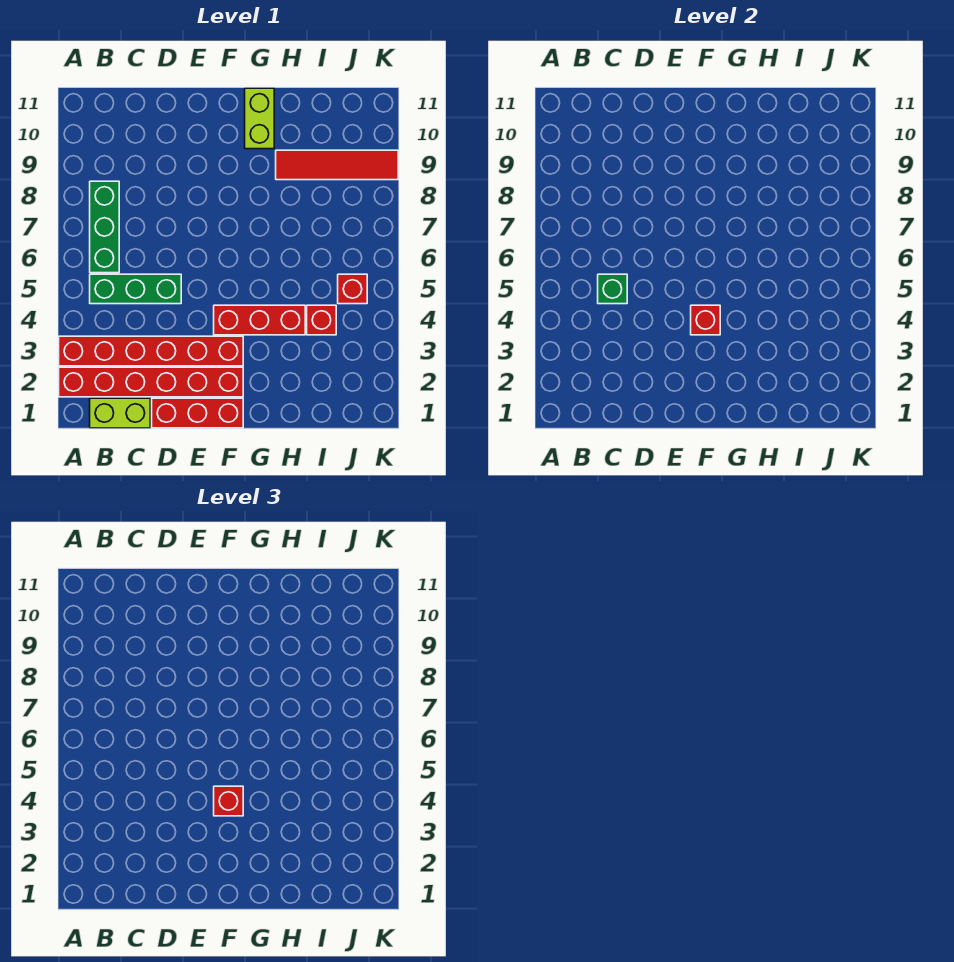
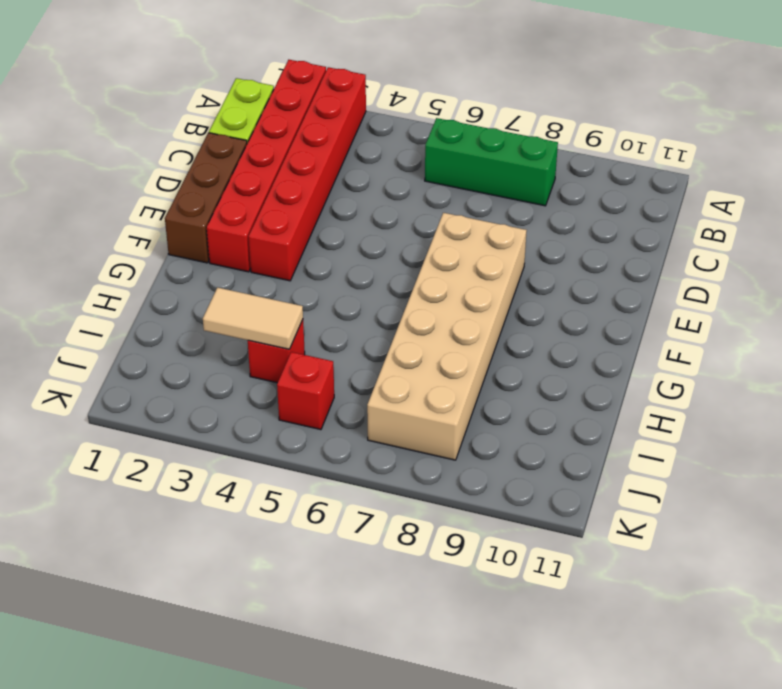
brown brick D1:F1 level 1 -> red brick D1:F1 level 1
tan brick E7:J8 level 1 -> none
tan tile I3:I4 level 2 -> none
none -> green brick B5:D5 level 1
none -> red brick F4:H4 level 1
none -> lime brick G10:G11 level 1

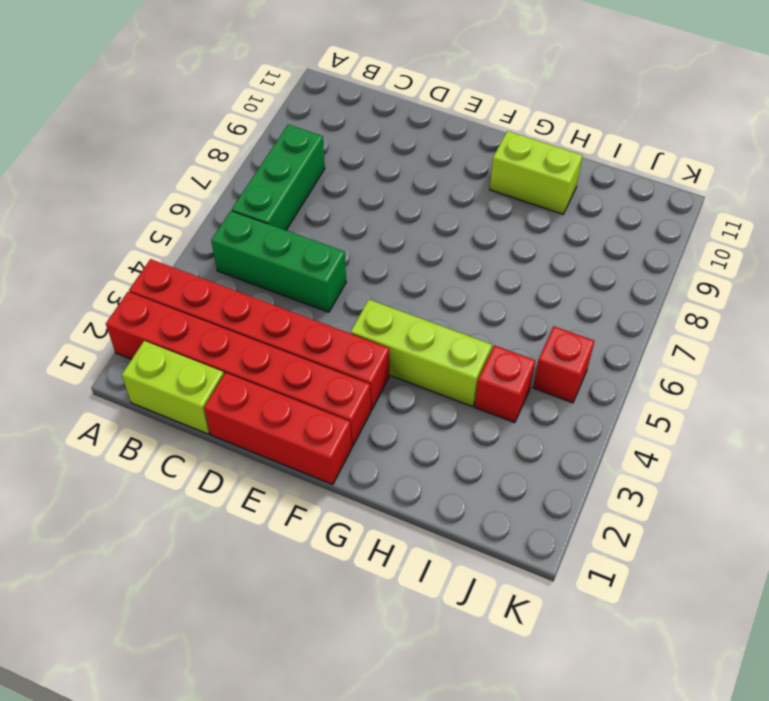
lime brick F4:H4 level 1 -> red brick F4:H4 level 1
lime brick G10:H10 level 1 -> lime brick G10:G11 level 1
none -> red tile H9:K9 level 1
none -> green brick C5 level 2
none -> red brick F4 level 2

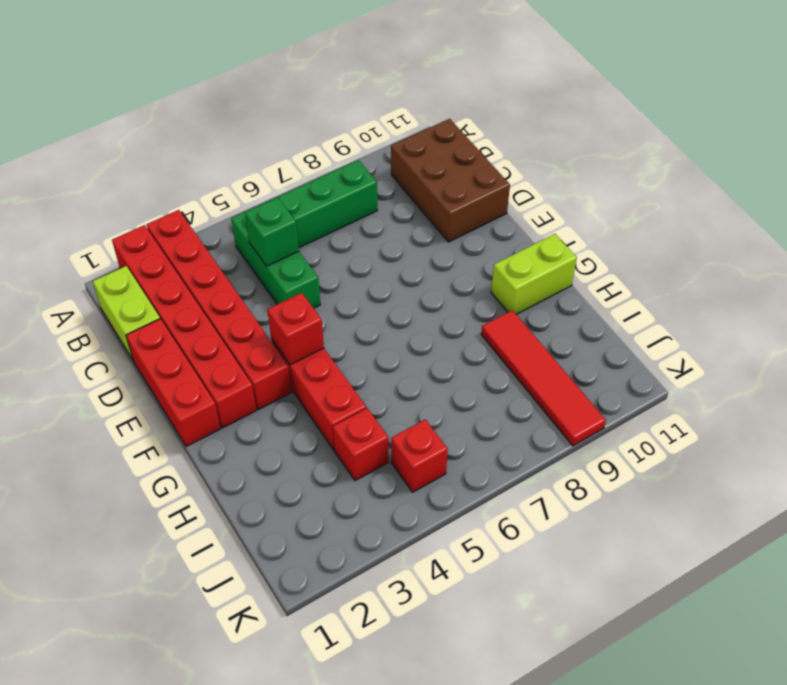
brown brick B10:D11 level 1 -> none
none -> red brick F4 level 3

